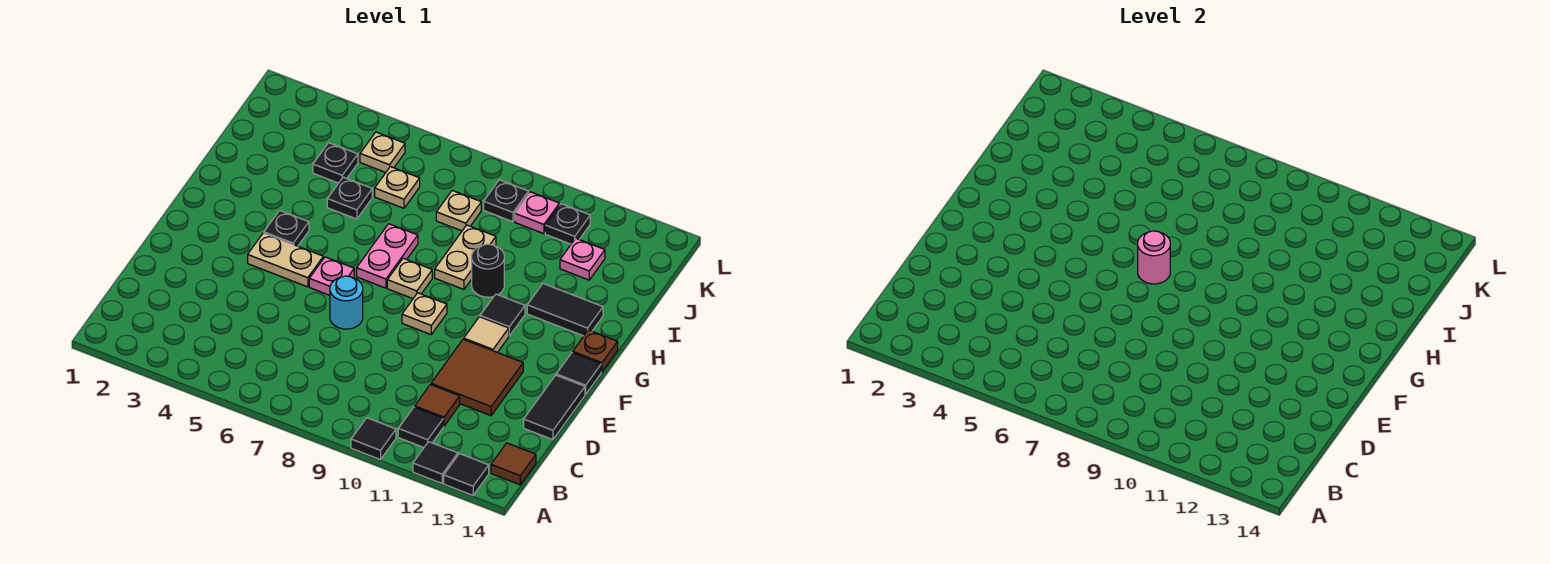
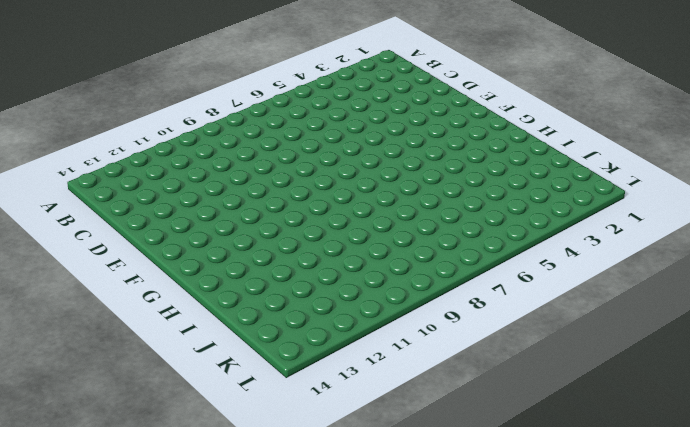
none -> black tile A10 level 1
none -> black tile A12 level 1
none -> black tile A13 level 1
none -> black tile B11 level 1

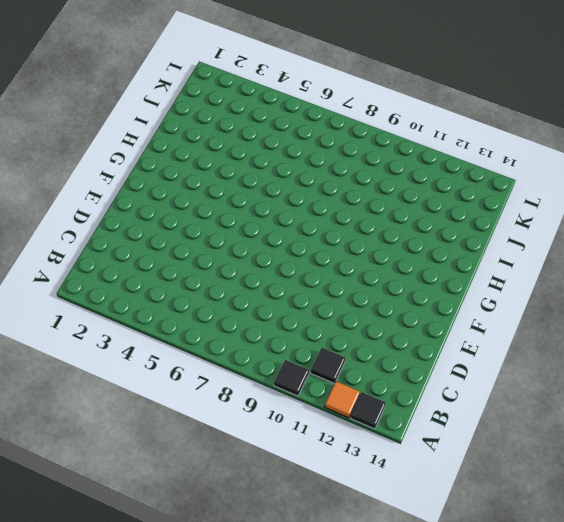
orange tile A12 level 1 -> black tile A12 level 1
none -> brown tile B14 level 1
none -> brown tile C11 level 1
none -> brown tile D11:E12 level 1
none -> black tile D14:E14 level 1

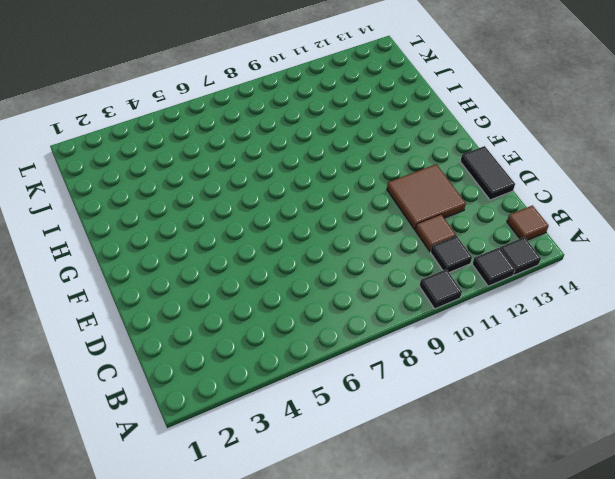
none -> cyan round brick E7 level 1
none -> tan plate F4:F5 level 1
none -> pink plate F6 level 1
none -> tan plate F9 level 1

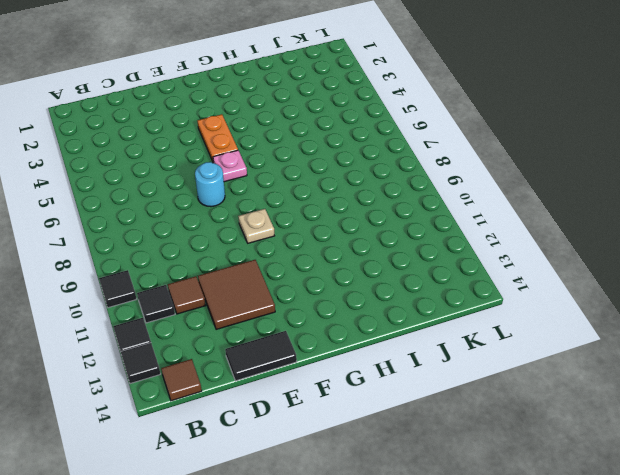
orange plate F4:F5 level 1 -> tan plate F4:F5 level 1
none -> tan tile F11 level 1
none -> black tile F14 level 1
none -> black plate G4 level 1
none -> pink plate G7:H7 level 1

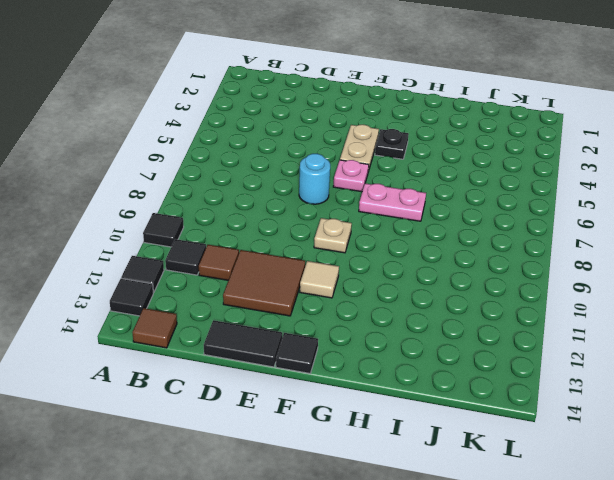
none -> tan plate G8 level 1
none -> black tile G11 level 1
none -> brown plate G14 level 1
none -> tan plate H9:I9 level 1

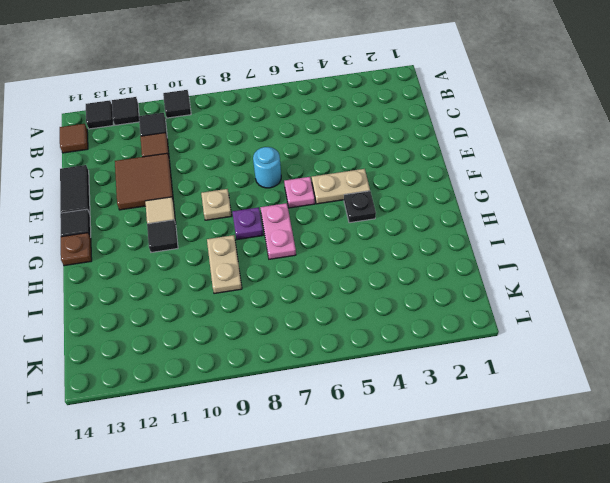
purple plate G8 level 1 -> tan plate G8 level 1
none -> black round brick H10 level 1
none -> black tile H12:H13 level 1
none -> black plate I5 level 1
none -> black plate J4 level 1

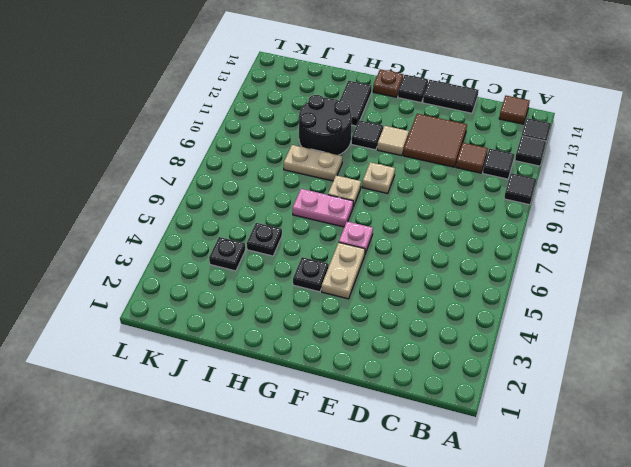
black round brick H10:I11 level 1 -> black round brick H10 level 1
none -> cyan round brick E7 level 1
none -> tan plate J6 level 1
none -> tan plate J8 level 1
none -> pink plate J12 level 1

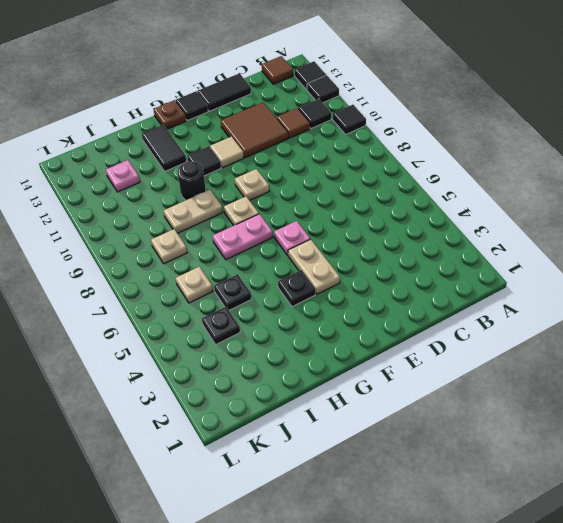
none -> cyan round brick E7 level 1
none -> tan plate K5 level 1
none -> black plate K9 level 1
none -> pink plate K10 level 1

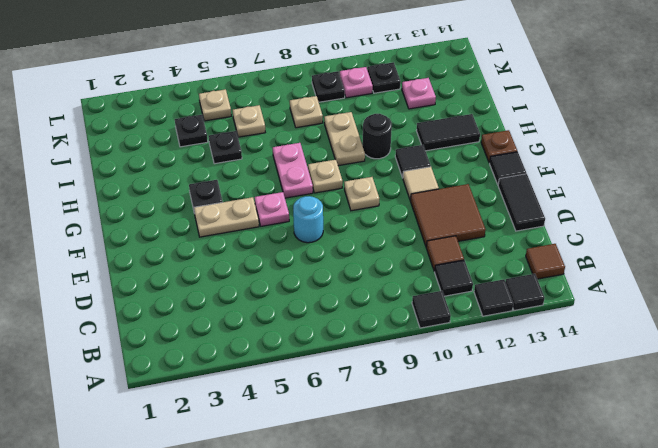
none -> pink round brick G7 level 2

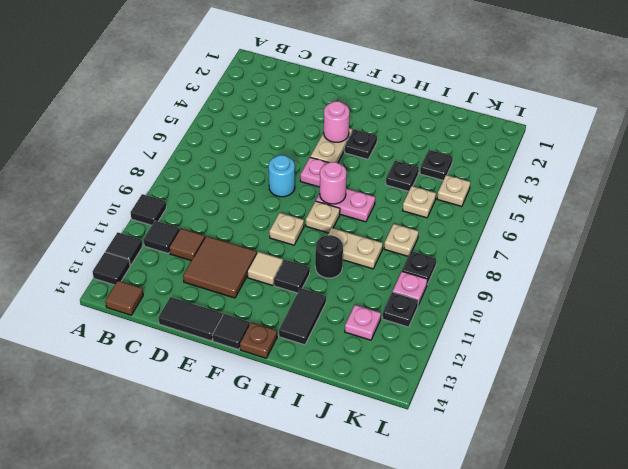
pink round brick F4 level 2 -> none

